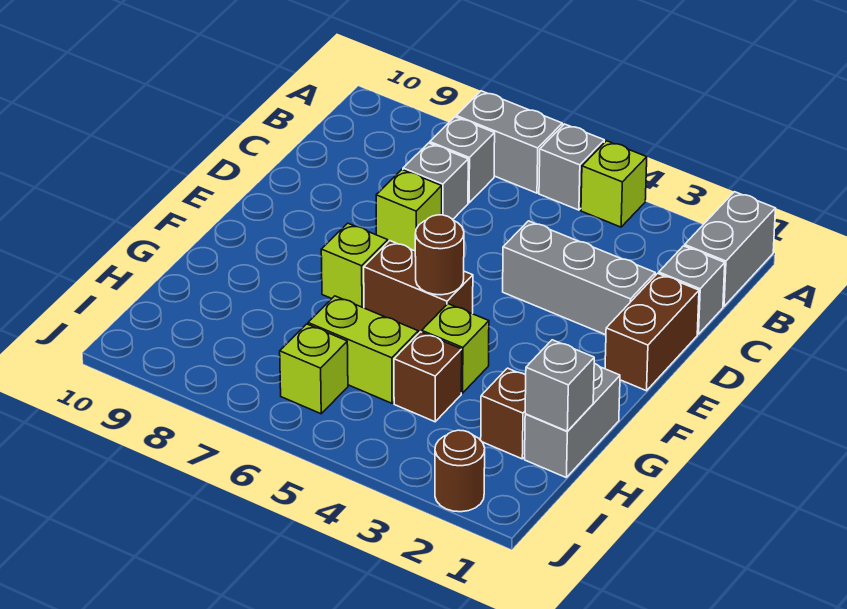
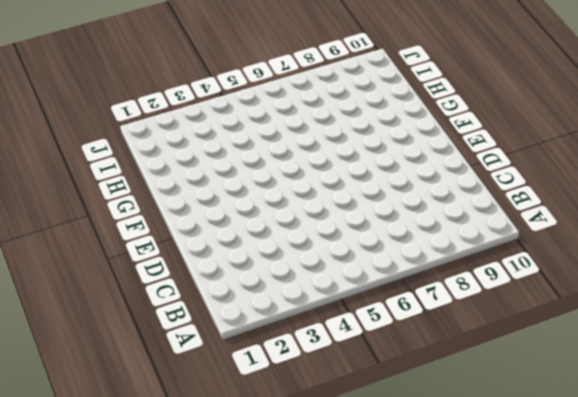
none -> grey brick A1:B1 level 1
none -> lime brick A4 level 1
none -> grey brick A5 level 1

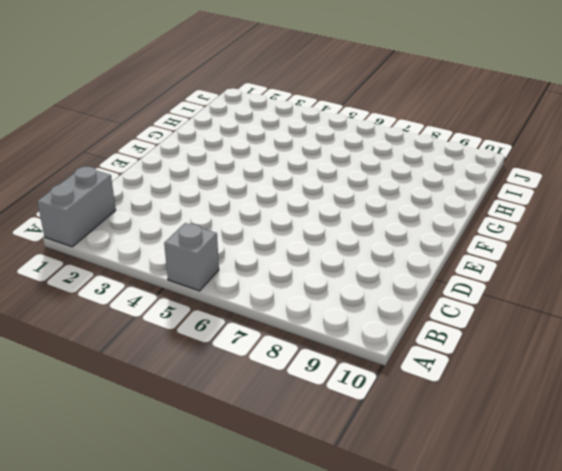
none -> lime brick A4 level 1
none -> grey brick A6:A7 level 1
none -> grey brick B7 level 1

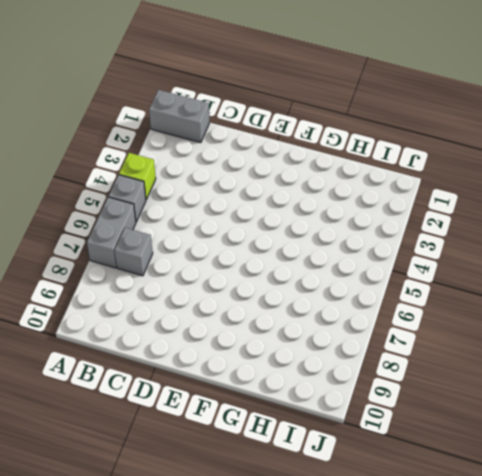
none -> grey brick C1 level 1
none -> grey brick C7 level 1
none -> brown brick D1:E1 level 1

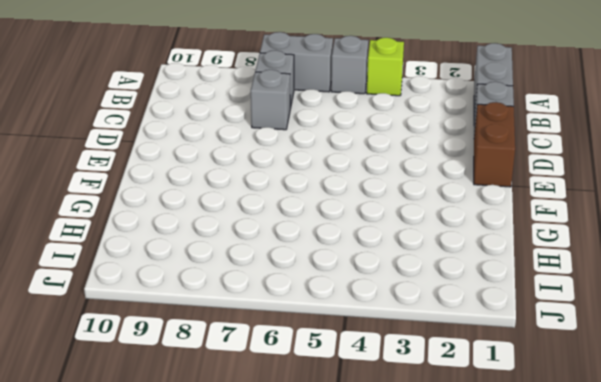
none -> grey brick D2:D4 level 1
none -> lime brick D7 level 1
none -> brown brick F5:F6 level 1

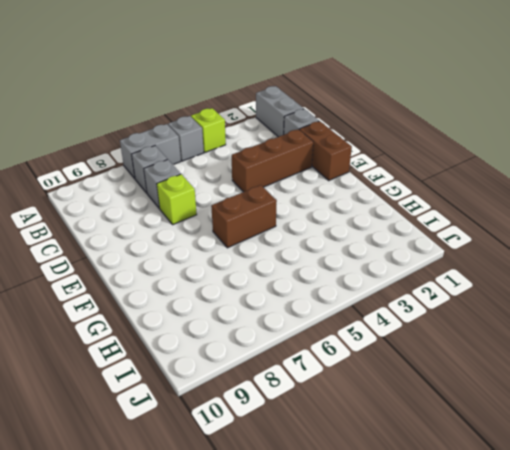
brown brick D2:D4 level 1 -> grey brick D2:D4 level 1
none -> lime brick F7 level 1
none -> grey brick G1:H1 level 1
none -> lime brick G4 level 1

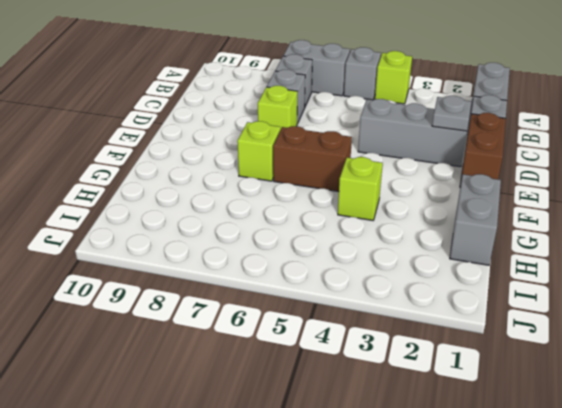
grey plate D2 level 2 -> none
none -> brown brick H2 level 1
none -> brown brick H4 level 1
none -> lime brick H5:H6 level 1

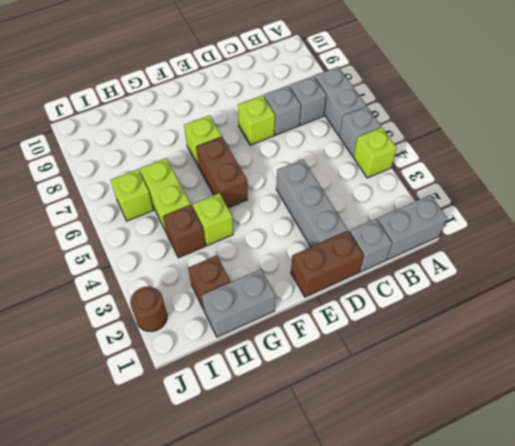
none -> brown round brick F5 level 2
none -> grey brick H1 level 2

